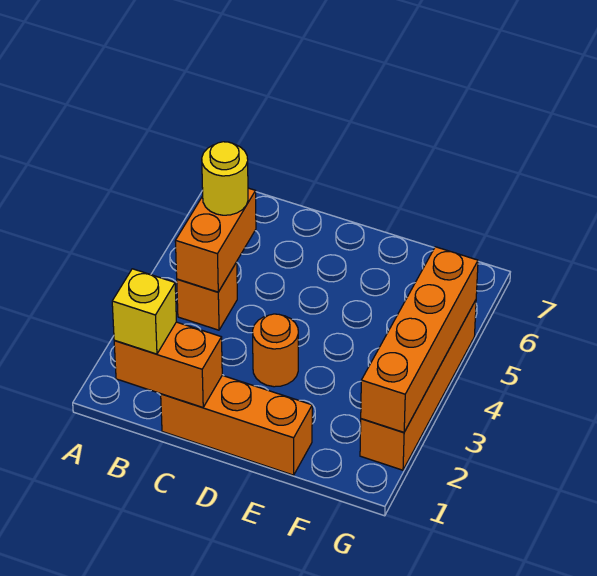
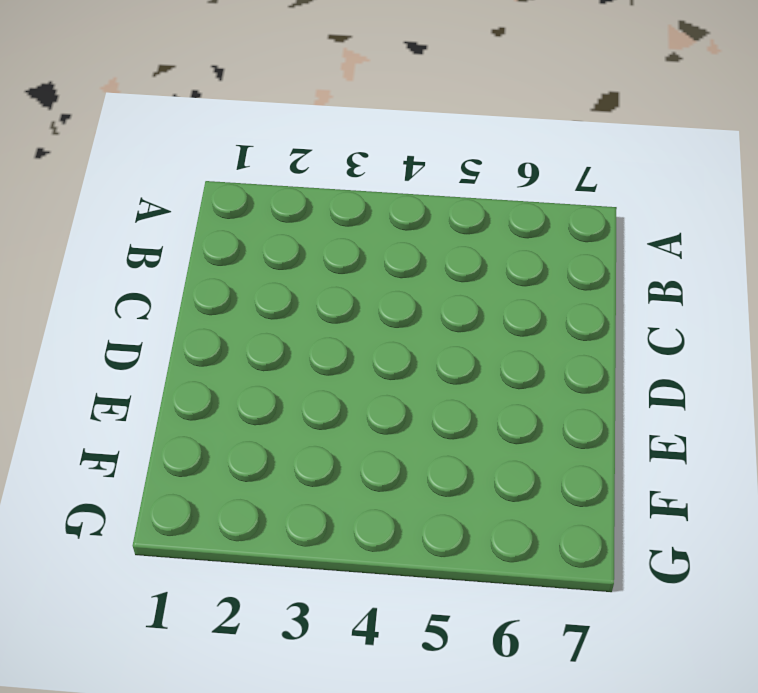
none -> orange brick B4 level 1
none -> orange brick C1:E1 level 1

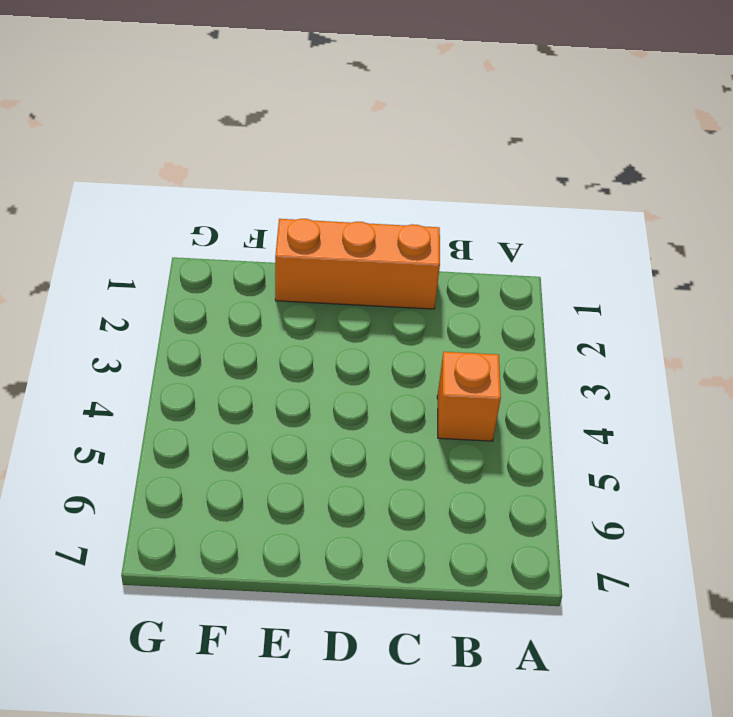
none -> orange round brick D3 level 1
none -> orange brick G2:G5 level 1

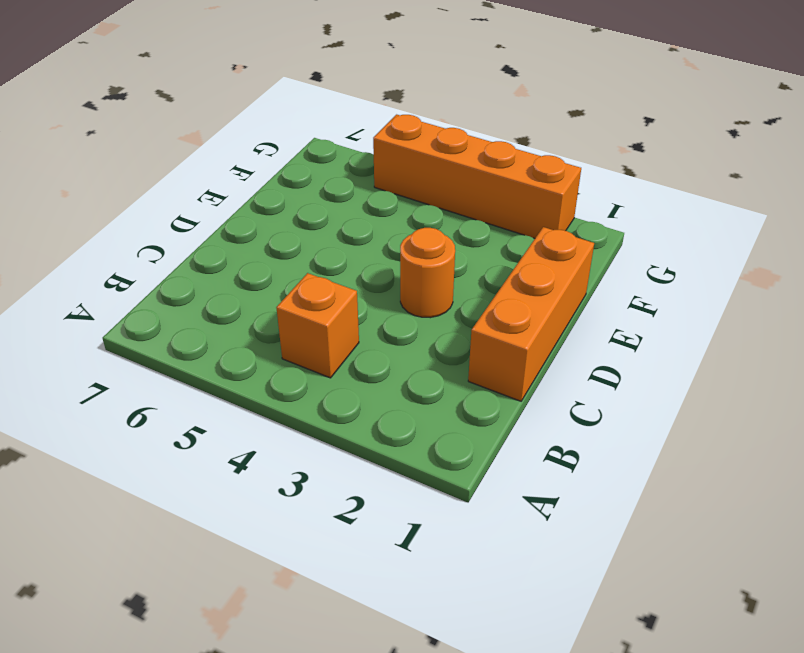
none -> orange brick B1:C1 level 2
none -> orange brick B4:B5 level 2

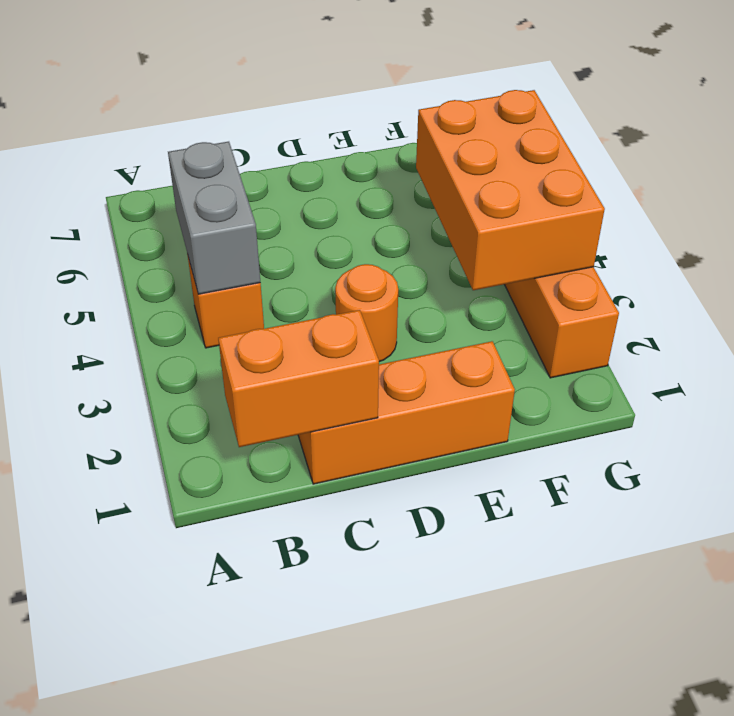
grey brick B4:B5 level 2 -> orange brick B4:B5 level 2
orange brick F3:G5 level 2 -> orange brick G2:G5 level 2
none -> yellow brick B1 level 3
none -> yellow round brick B5 level 3

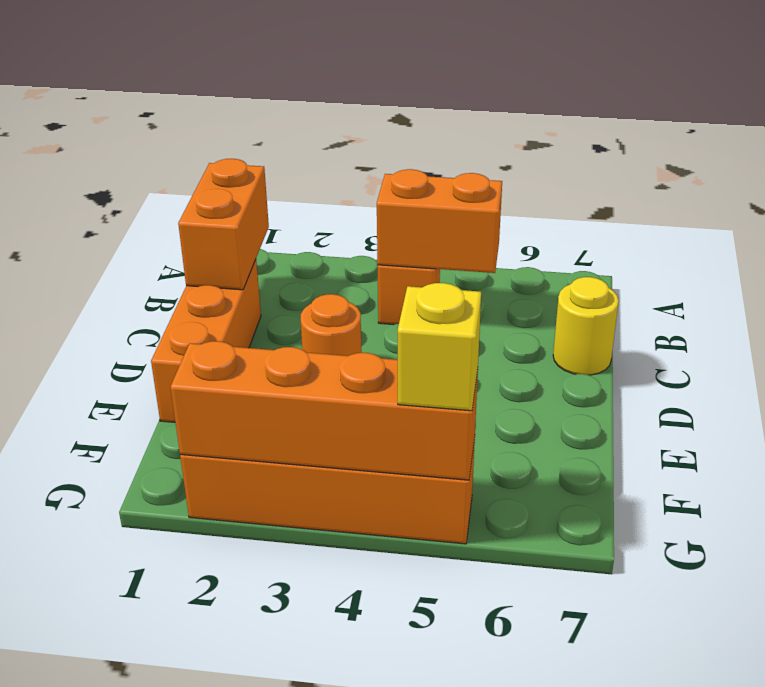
yellow round brick C7 level 1 -> yellow round brick B5 level 3
yellow brick G5 level 3 -> yellow brick B1 level 3

